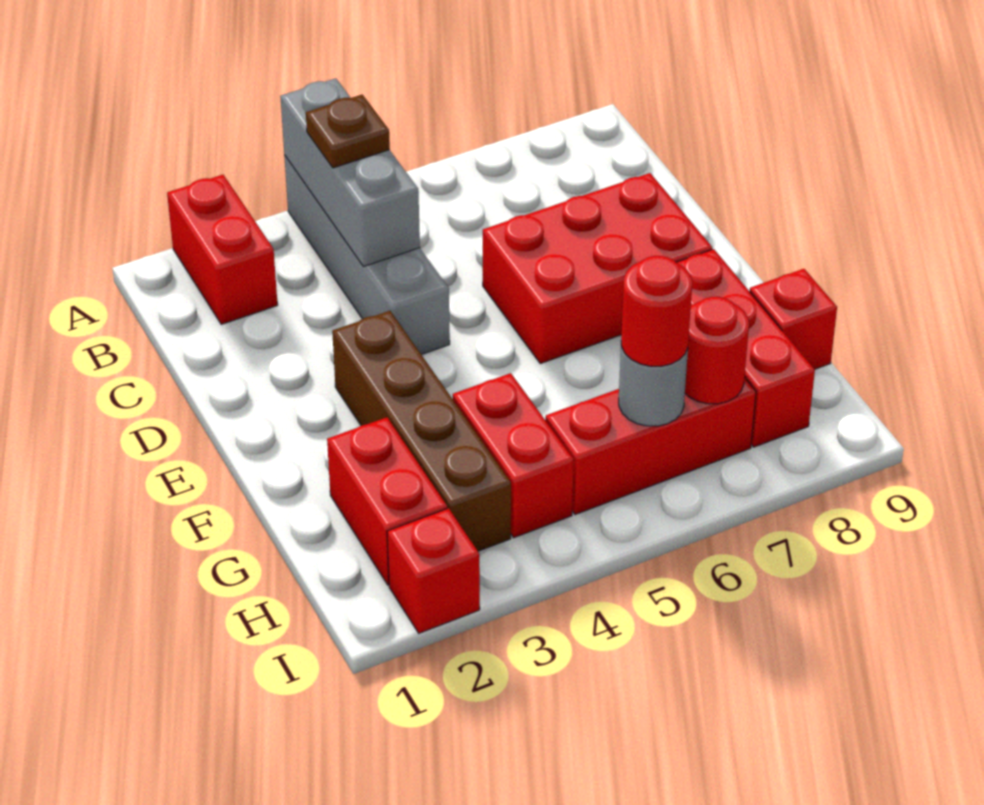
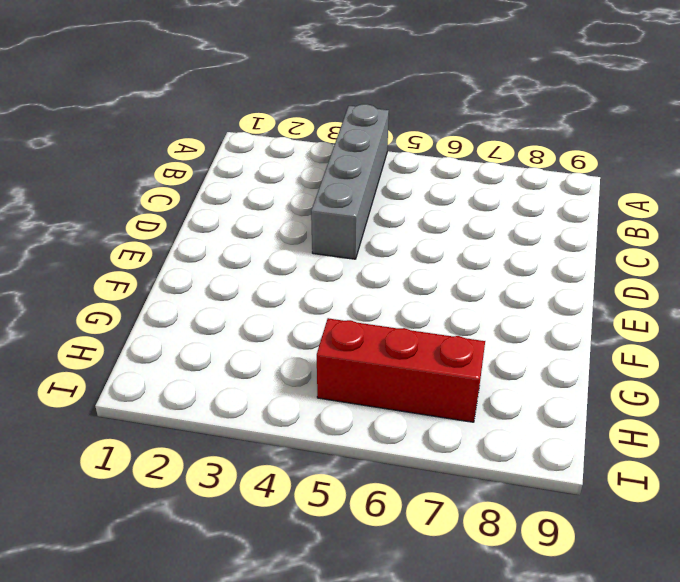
none -> red brick A2:B2 level 1
none -> red brick D6:E8 level 1
none -> brown brick E3:H3 level 1

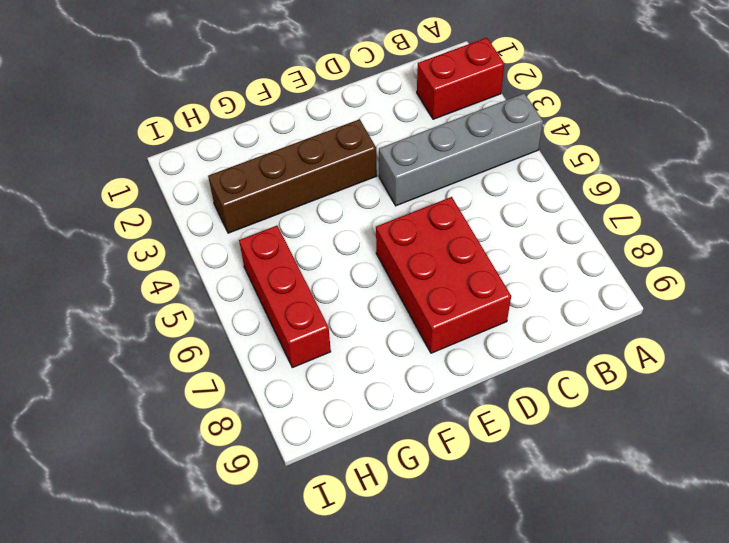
none -> red brick F8:H8 level 1
none -> red brick G2:H2 level 1
none -> red brick G4:H4 level 1

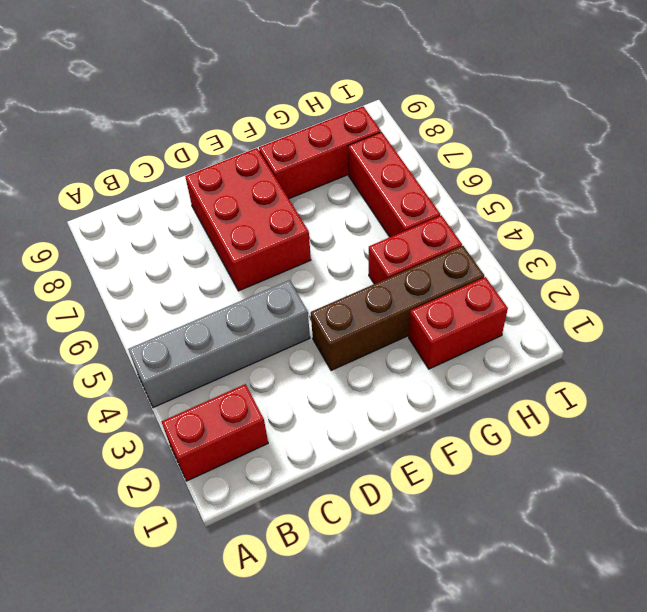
none -> red brick G9 level 1
none -> red brick I2 level 1
none -> grey brick A4:C4 level 2

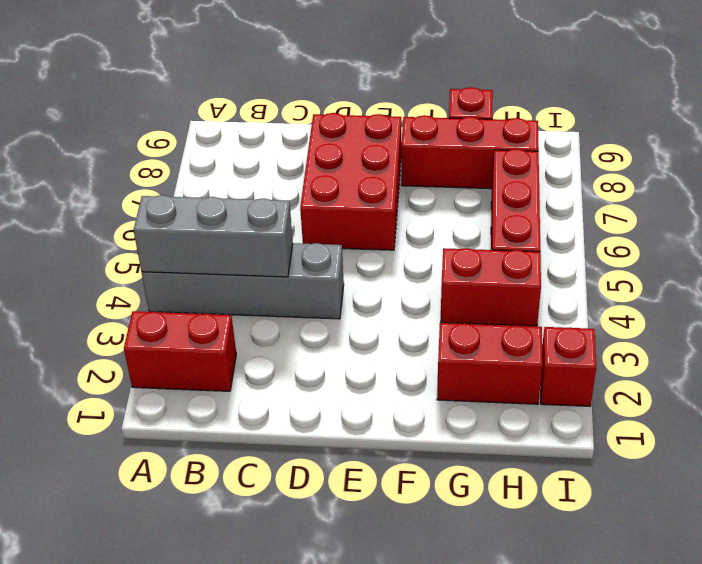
none -> brown brick E3:H3 level 1
none -> grey round brick H6 level 2
none -> red round brick H7 level 2

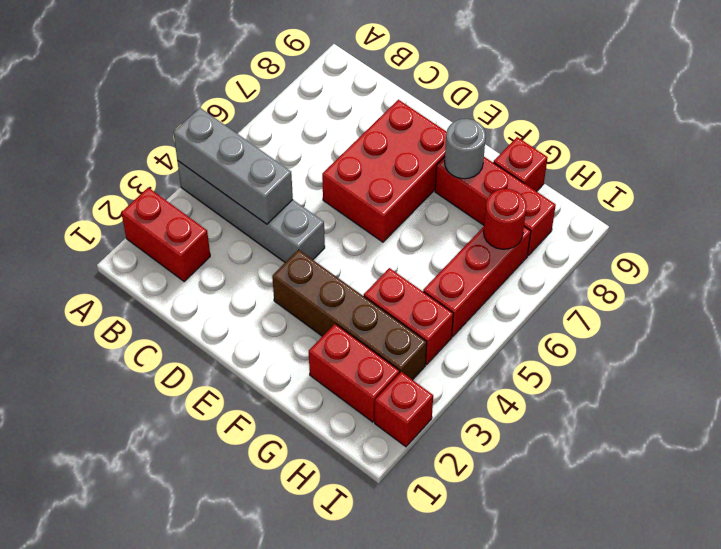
grey round brick F8 level 2 -> grey round brick H6 level 2
none -> brown plate B4 level 3
none -> red round brick H6 level 3

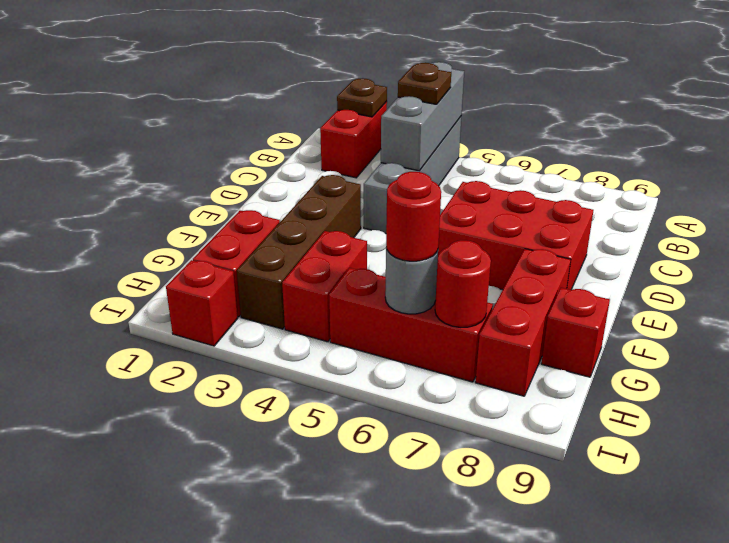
brown plate A2 level 2 -> none

